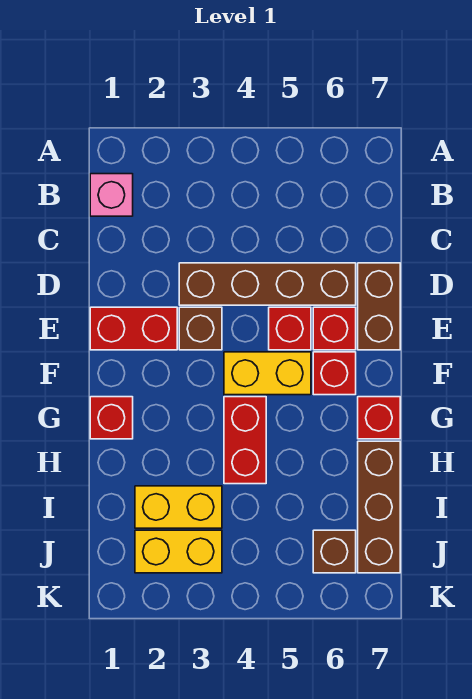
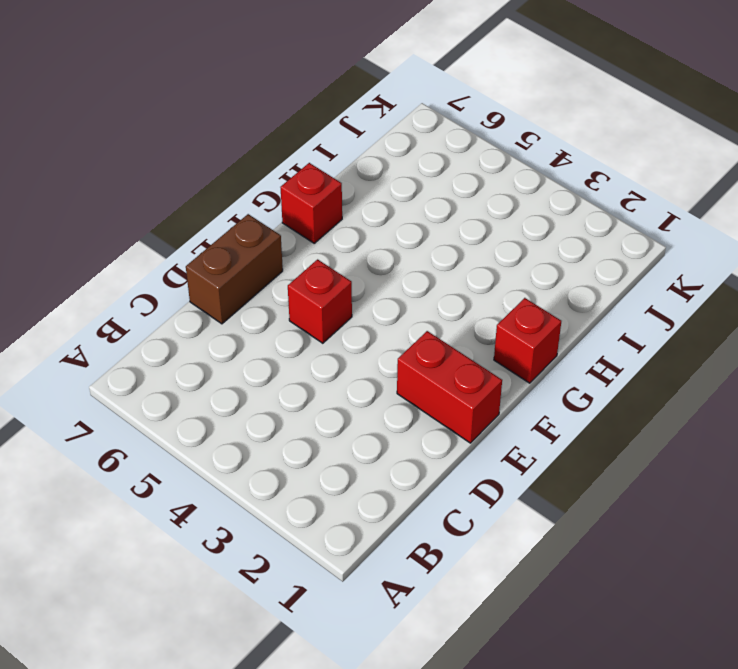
none -> pink brick B1 level 1
none -> brown brick D3:D6 level 1
none -> brown brick E3 level 1

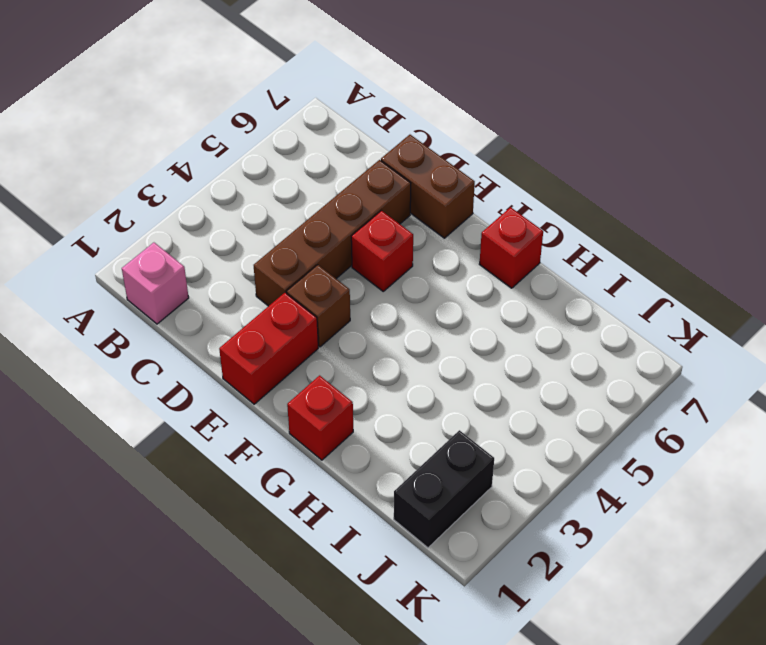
black brick J1:J2 level 1 -> yellow brick J2:J3 level 1
none -> red brick E6 level 1
none -> yellow brick F4:F5 level 1
none -> red brick F6 level 1

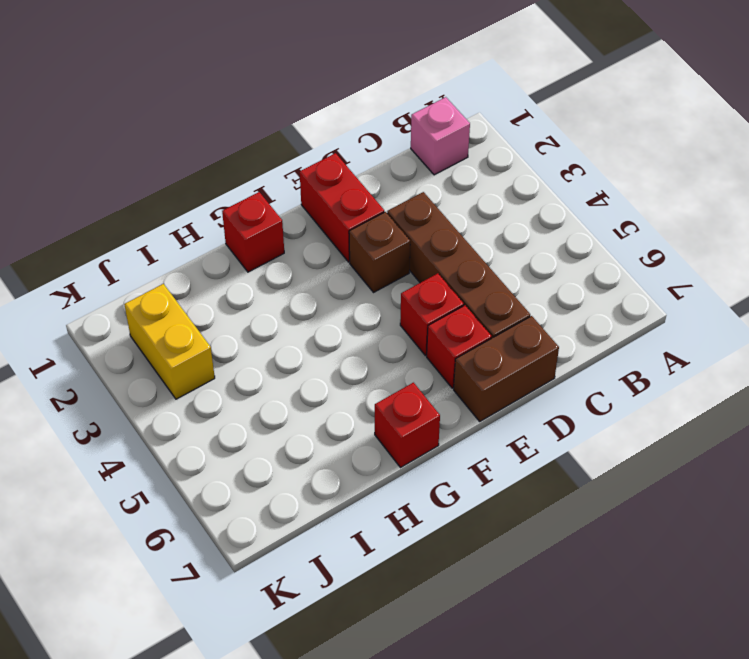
none -> yellow brick F4:F5 level 1
none -> red brick F6 level 1
none -> red brick G4:H4 level 1

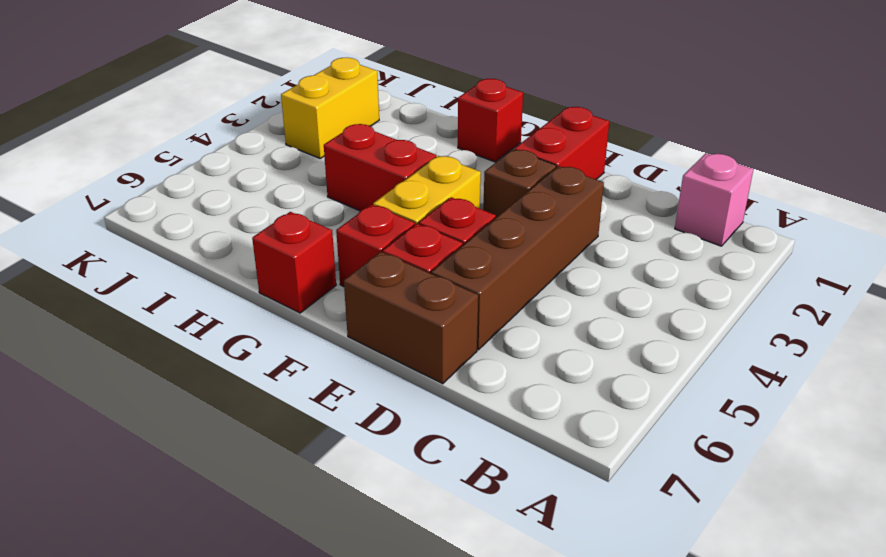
none -> brown brick H7:J7 level 1
none -> yellow brick I2:I3 level 1
none -> brown brick J6 level 1

